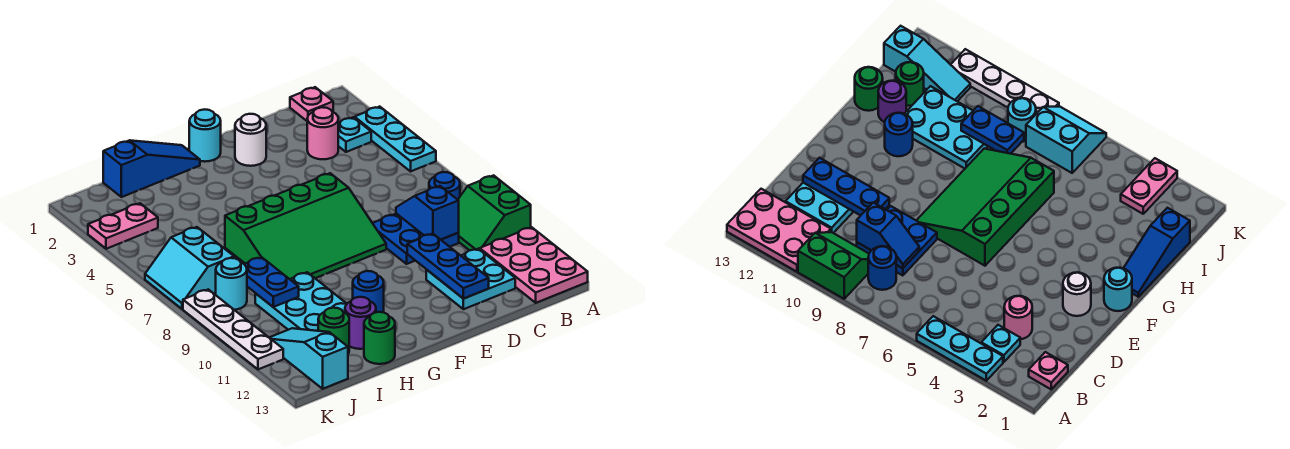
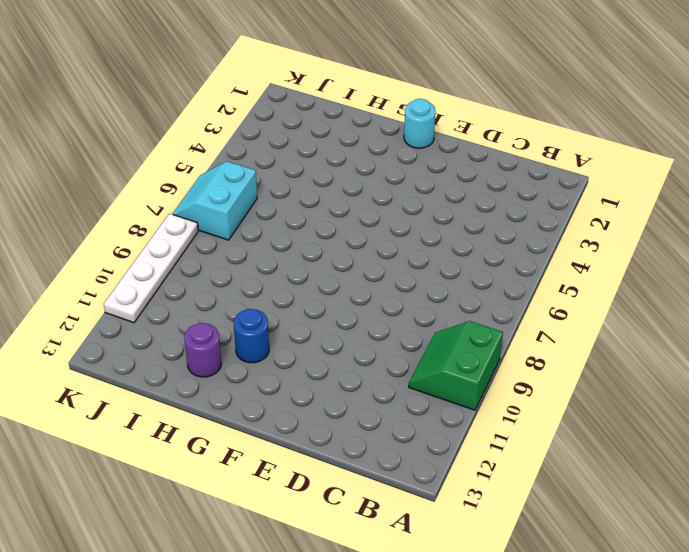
none -> cyan plate A3:A5 level 1
none -> pink plate A11:B13 level 1
none -> pink plate B1 level 1

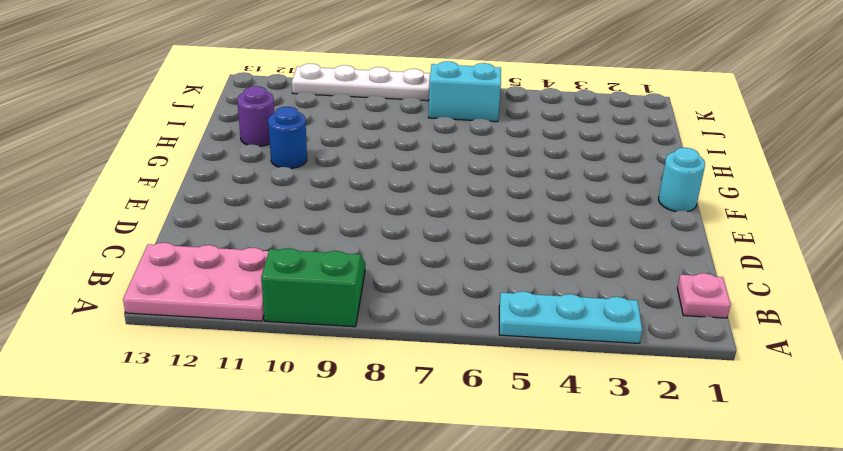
none -> cyan plate B3 level 1
none -> blue round brick B8 level 1
none -> pink round brick C3 level 1

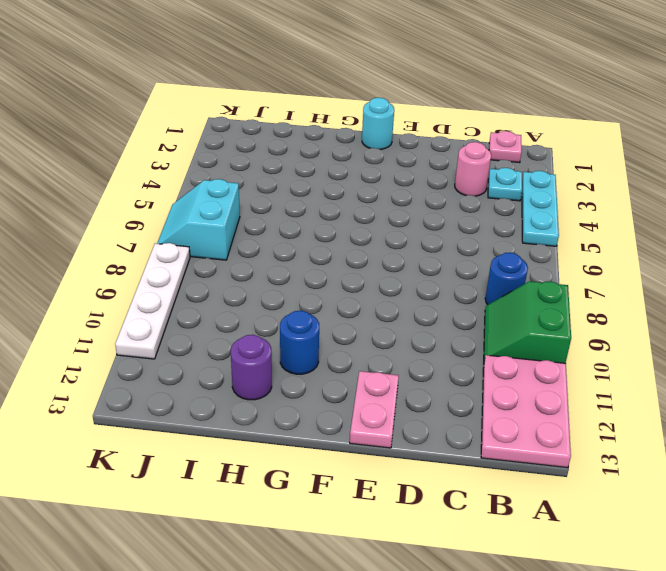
pink plate E12:E13 level 1 -> pink plate J3:K3 level 1
none -> blue plate C8:D9 level 1
none -> cyan plate C11:D12 level 1
none -> white round brick E2 level 1

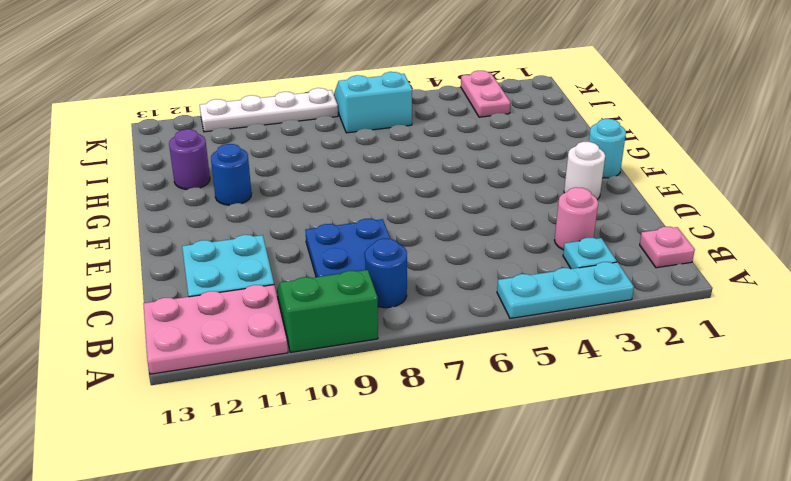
none -> green slope E6:H8 level 1 top 6
none -> blue slope G1:I1 level 1 top I
none -> cyan plate H9:I11 level 1

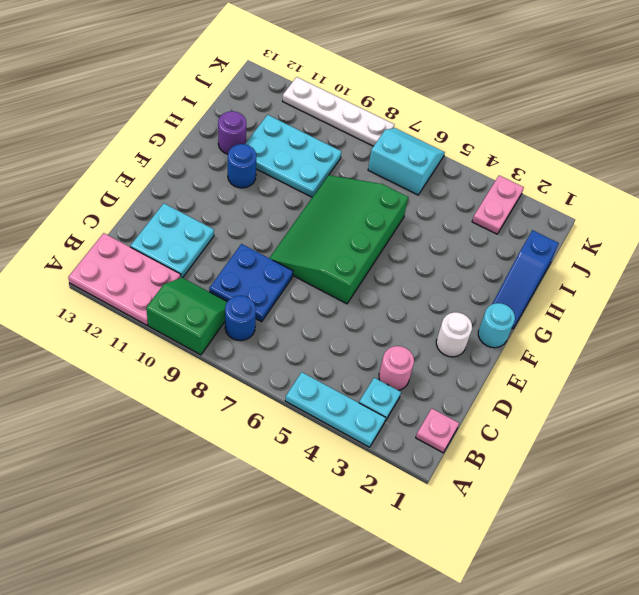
none -> green round brick H13 level 1
none -> green round brick I12 level 1
none -> cyan round brick J8 level 1

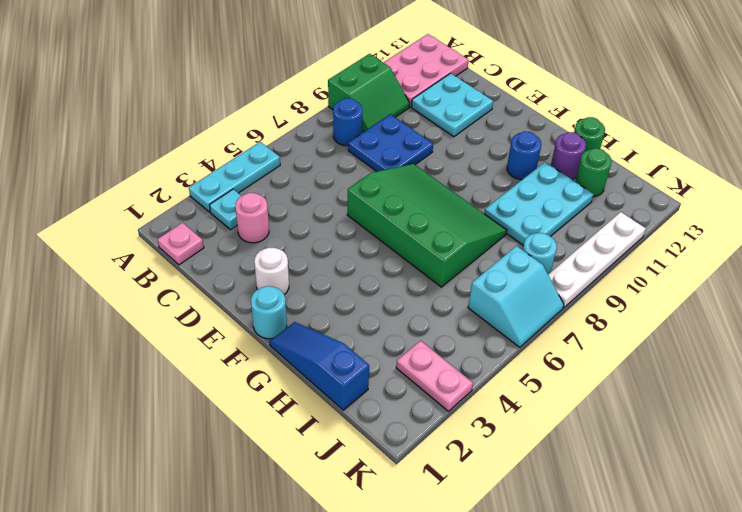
none -> cyan slope J11:J13 level 1 top 13
none -> blue slope C8:C9 level 2 top 9
none -> blue plate D10:D12 level 2

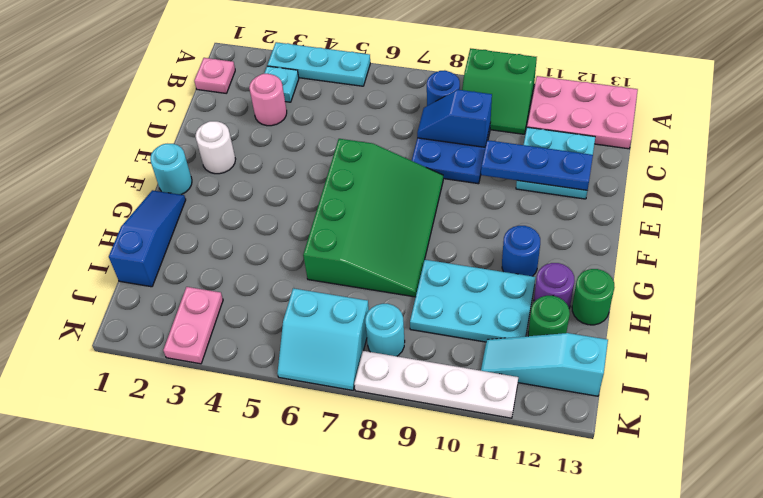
none -> blue plate I8:I9 level 2

